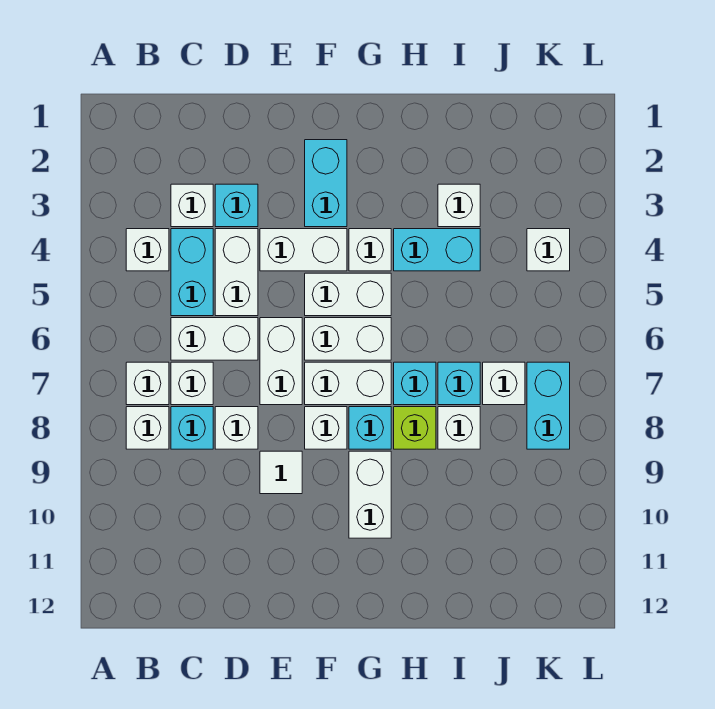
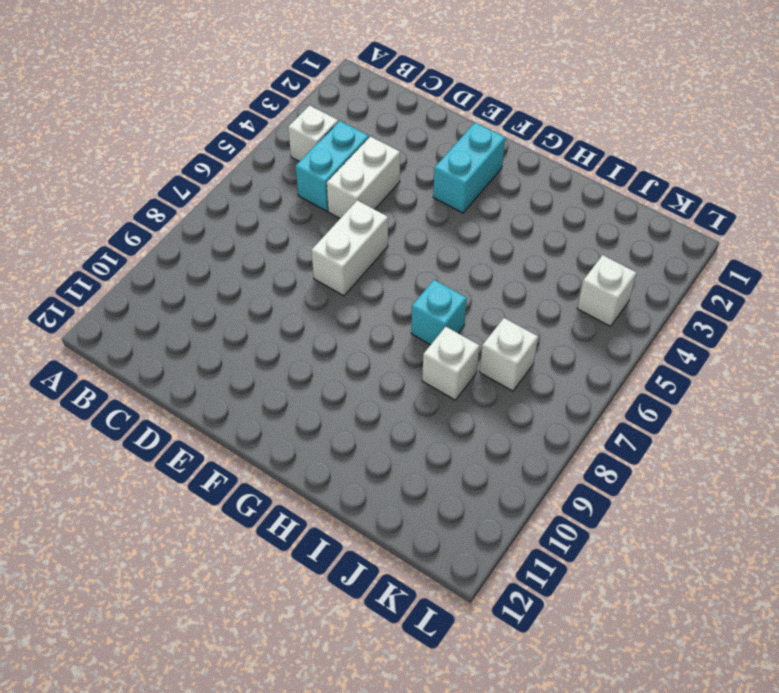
none -> white brick B7 level 1
none -> white brick B8 level 1
none -> white brick C3 level 1
none -> white brick C6:D6 level 1

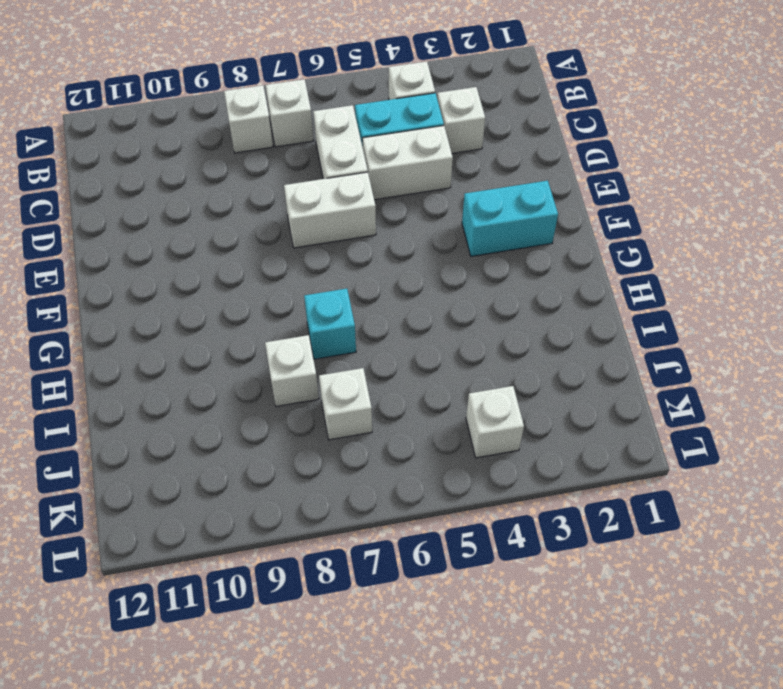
none -> white brick C7 level 1
none -> cyan brick C8 level 1
none -> cyan brick D3 level 1
none -> white brick D8 level 1

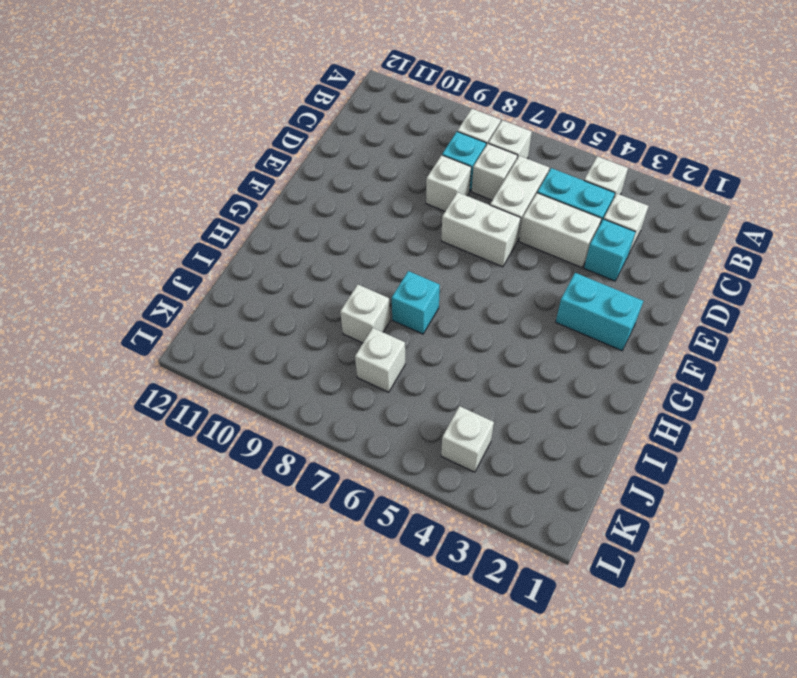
none -> white brick E4:F4 level 1
none -> white tile E9 level 1
none -> white brick F5:G5 level 1
none -> white brick F6:G6 level 1

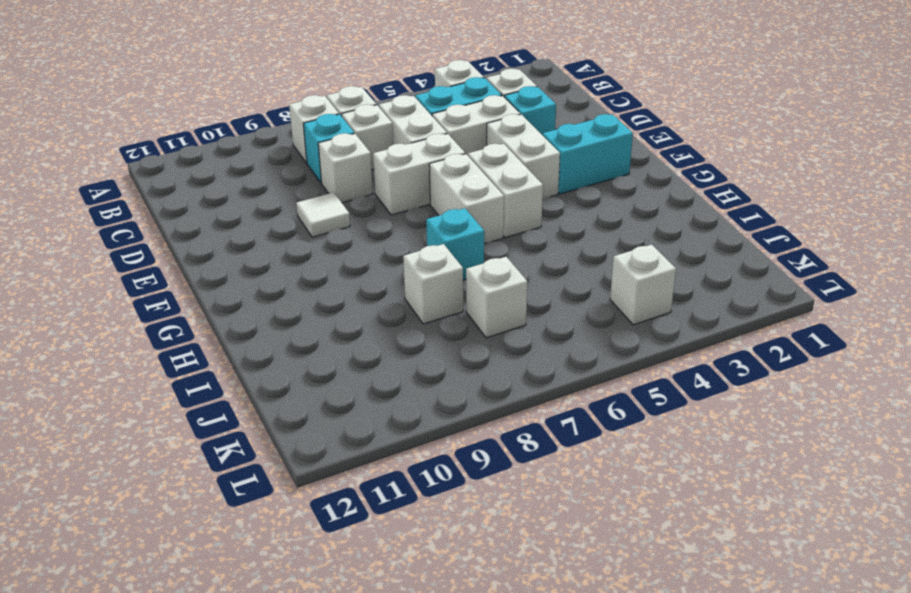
none -> white brick F7:G7 level 1
none -> white brick F8 level 1
none -> white brick G4 level 1
none -> cyan brick G8 level 1

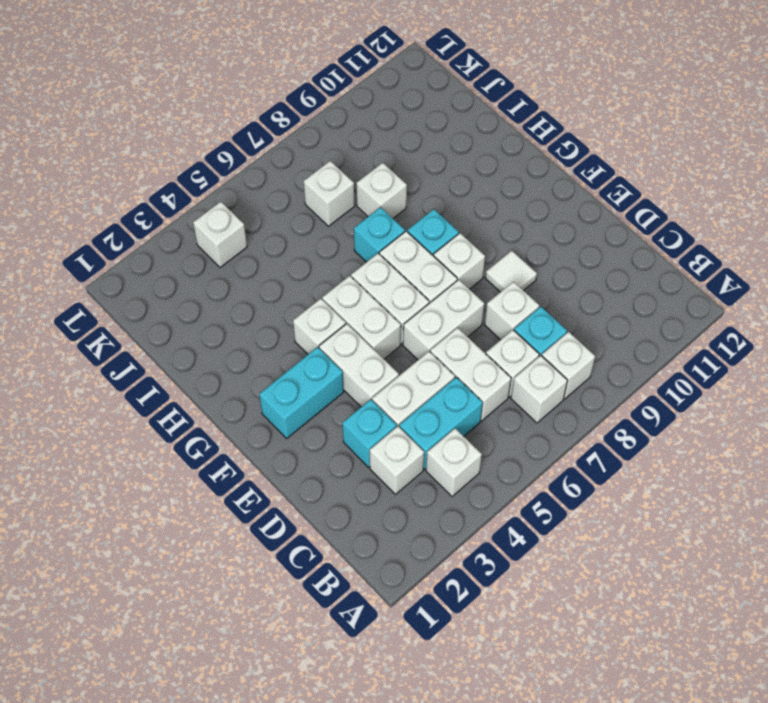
none -> white brick G9:G10 level 1
none -> cyan brick H4:I4 level 1
none -> lime brick H8 level 1
none -> white brick I3 level 1

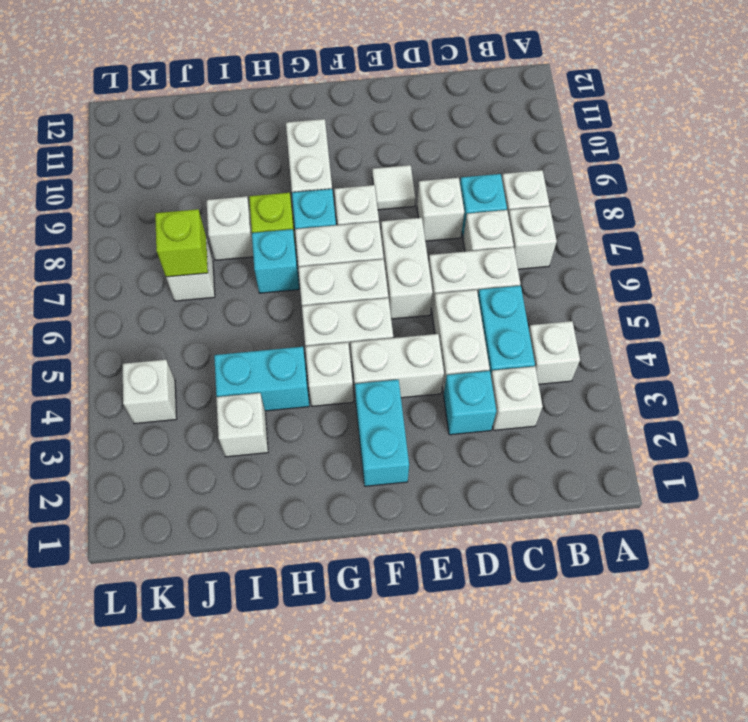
lime brick J7 level 2 -> none
none -> cyan brick I7 level 1
none -> cyan brick K7:K8 level 1

